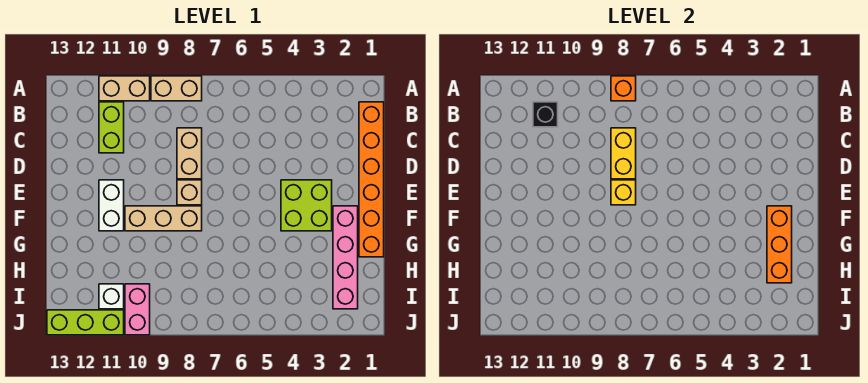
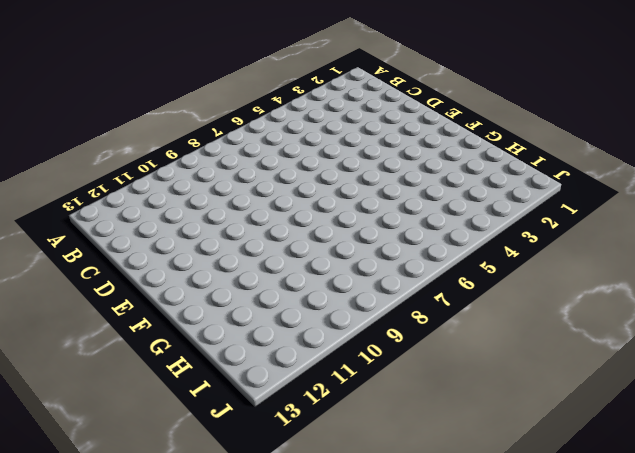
none -> tan brick A8:A9 level 1
none -> tan brick A10:A11 level 1
none -> orange brick B1:G1 level 1

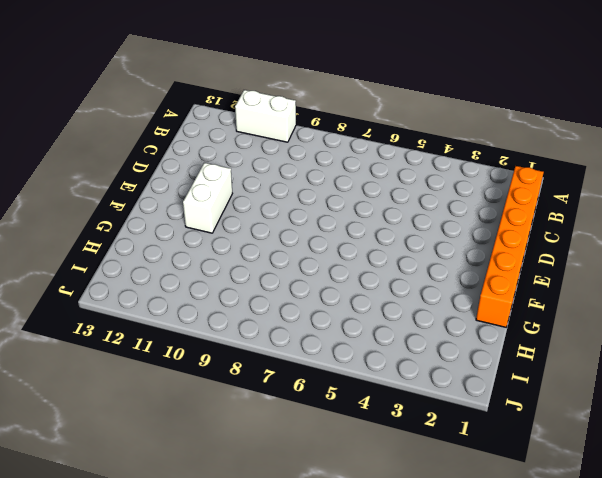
white brick A10:A11 level 1 -> tan brick A10:A11 level 1
none -> tan brick A8:A9 level 1
none -> lime brick B11:C11 level 1
none -> tan brick C8:D8 level 1

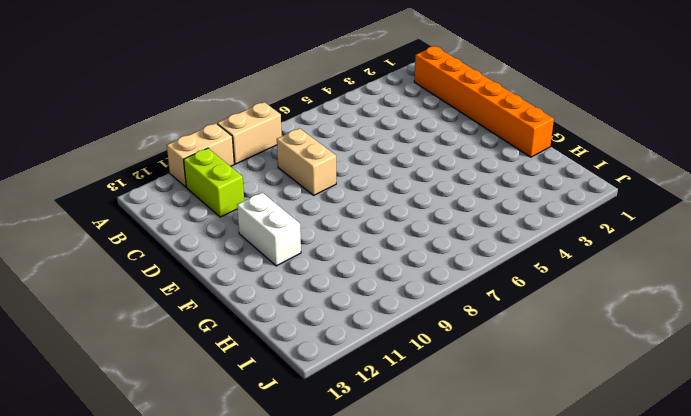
none -> lime brick E3:F4 level 1
none -> tan brick E8 level 1
none -> pink brick F2:I2 level 1

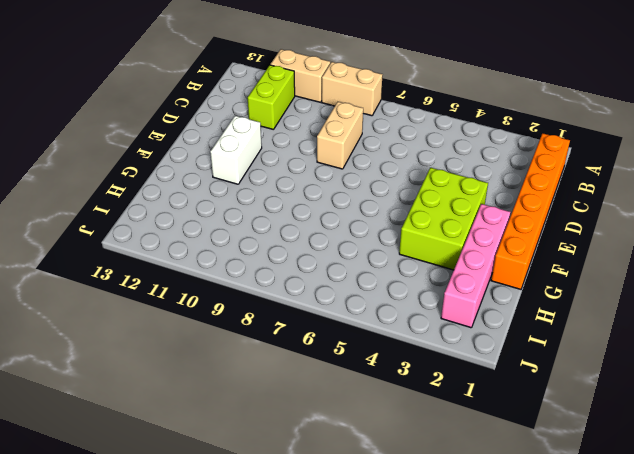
lime brick E3:G4 level 1 -> lime brick E3:F4 level 1
none -> tan brick E8 level 1
none -> tan brick F8:F10 level 1
none -> pink brick I10:J10 level 1

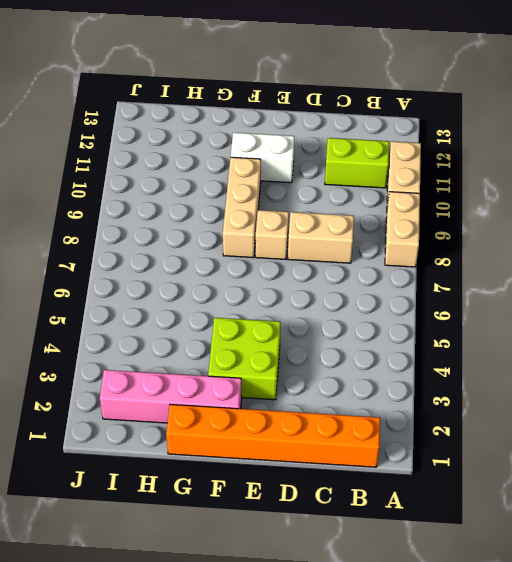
none -> pink brick I10:J10 level 1
none -> white brick I11 level 1
none -> lime brick J11:J13 level 1

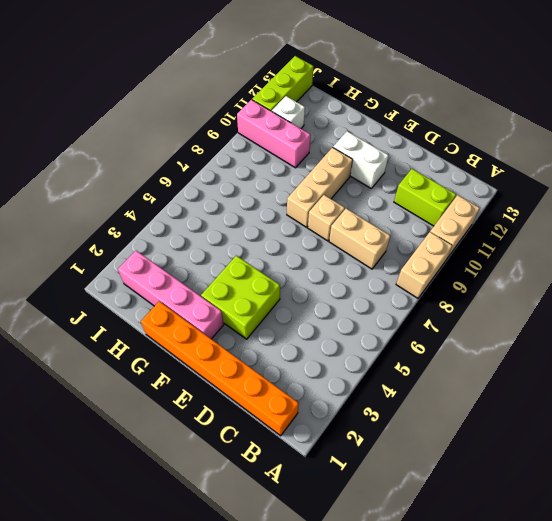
pink brick H10:J10 level 1 -> pink brick I10:J10 level 1
none -> orange brick A8 level 2
none -> black brick B11 level 2
none -> yellow brick C8:D8 level 2

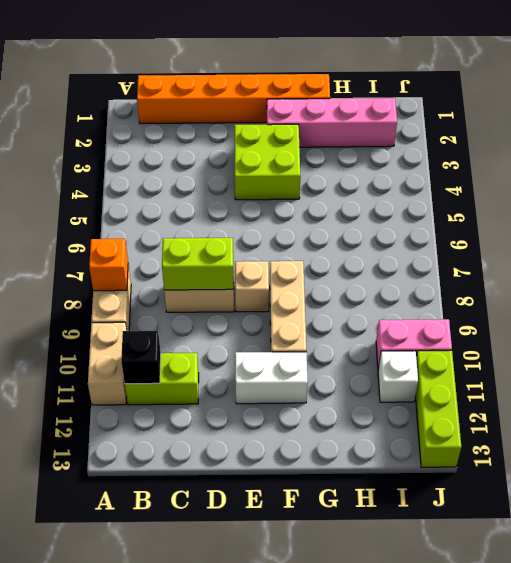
lime brick C8:D8 level 2 -> yellow brick C8:D8 level 2
none -> yellow brick E8 level 2
none -> orange brick F2:H2 level 2

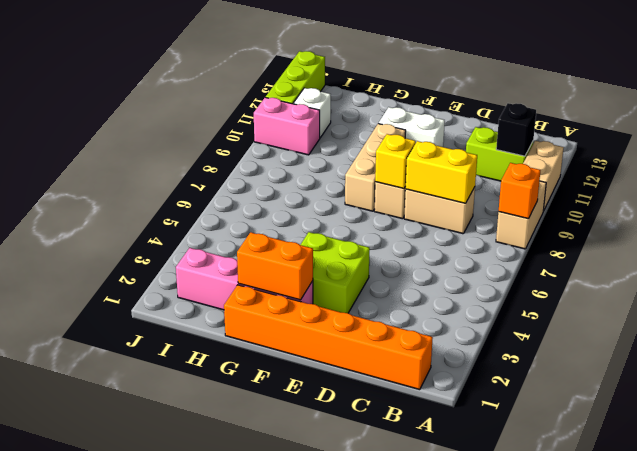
orange brick F2:G2 level 2 -> orange brick F2:H2 level 2

